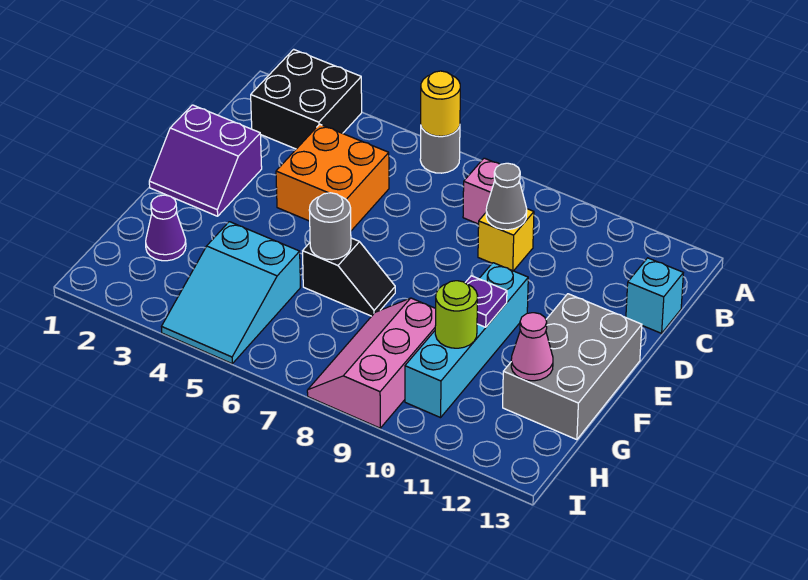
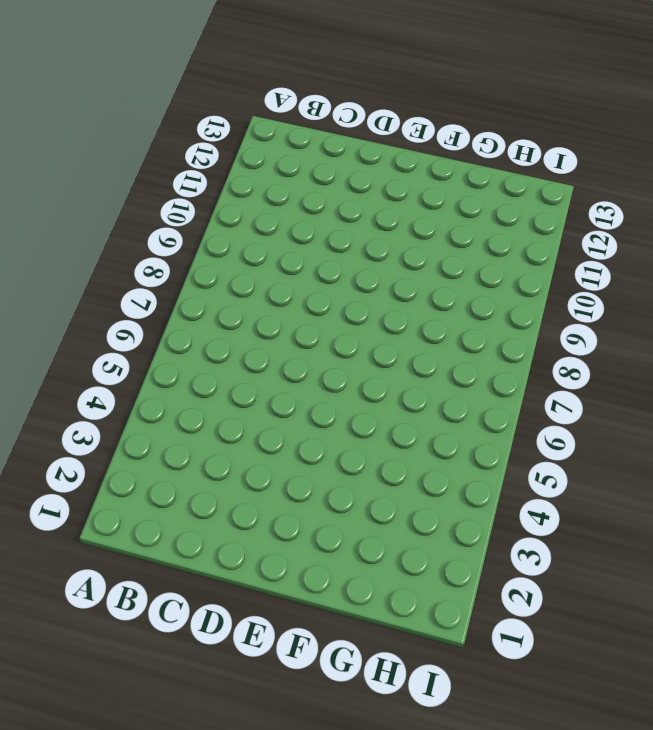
none -> black brick A2:B3 level 1
none -> grey round brick A6 level 1
none -> pink brick B8 level 1

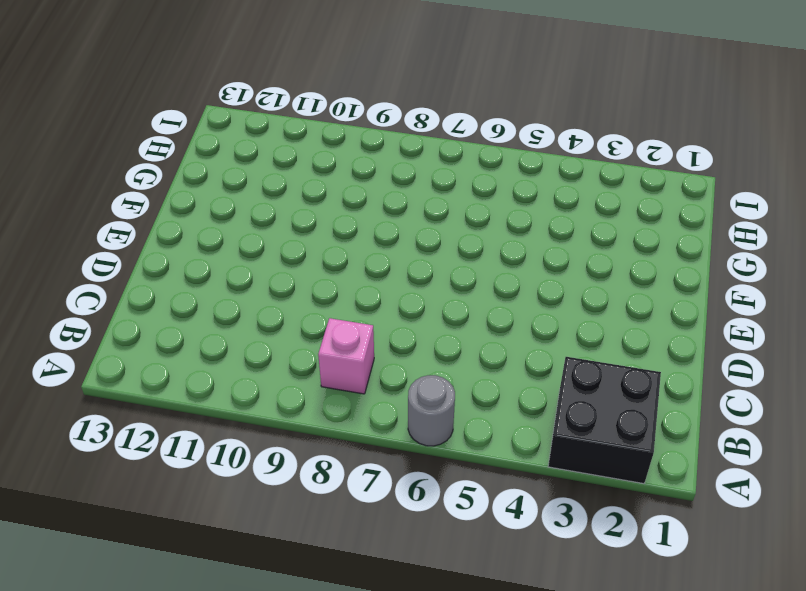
none -> orange brick C4:D5 level 1
none -> yellow brick C9 level 1
none -> cyan brick C13 level 1

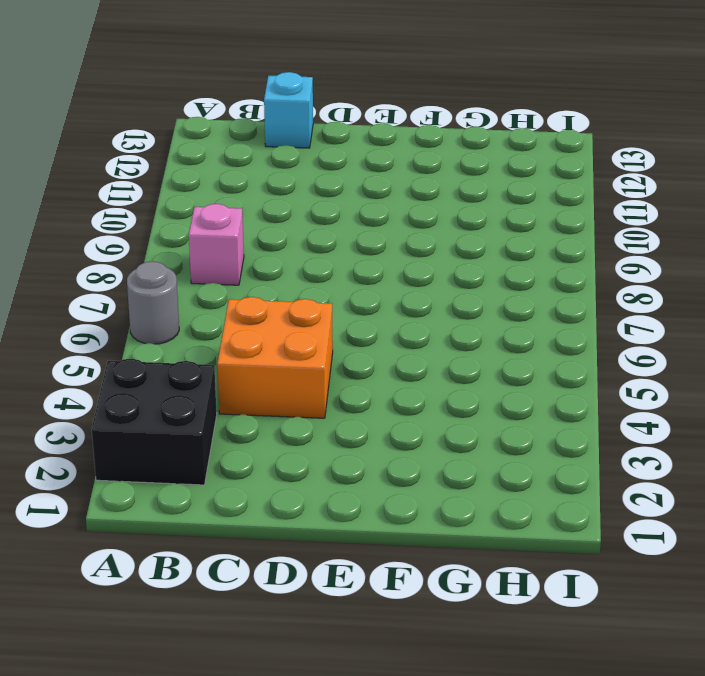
none -> yellow brick C9 level 1
none -> purple slope D1:E2 level 1 top D
none -> cyan brick E10:H10 level 1

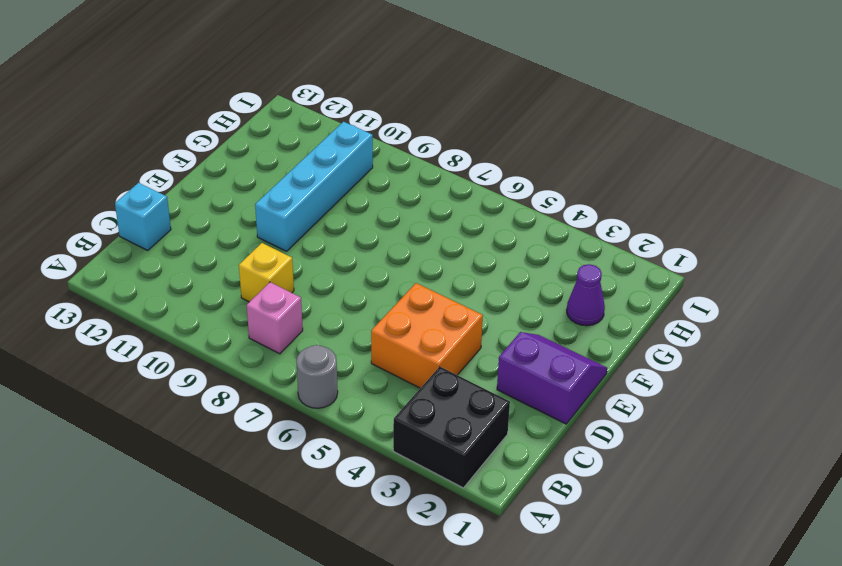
none -> grey brick E12:G13 level 1
none -> black slope F6:F7 level 1 top 6
none -> cyan slope G4:I5 level 1 top G

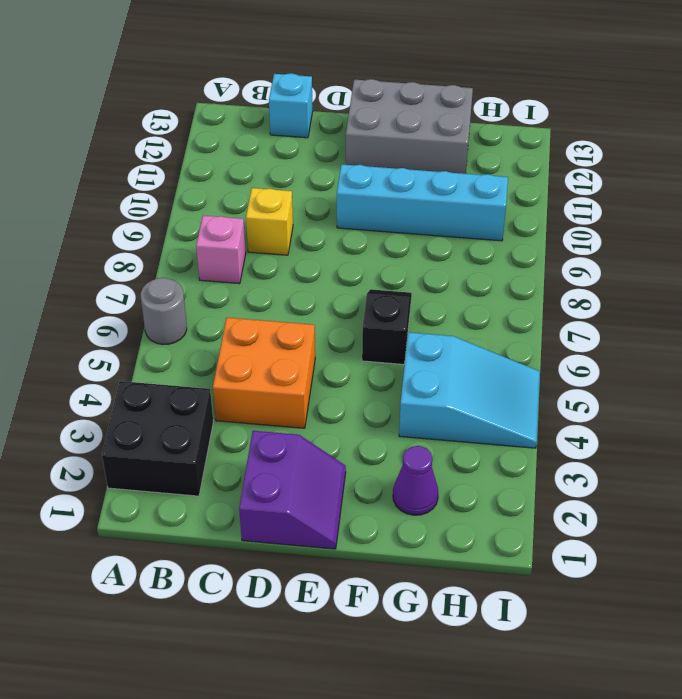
none -> pink slope G8:I9 level 1 top 9
none -> yellow round brick A6 level 2
none -> grey cone C9 level 2

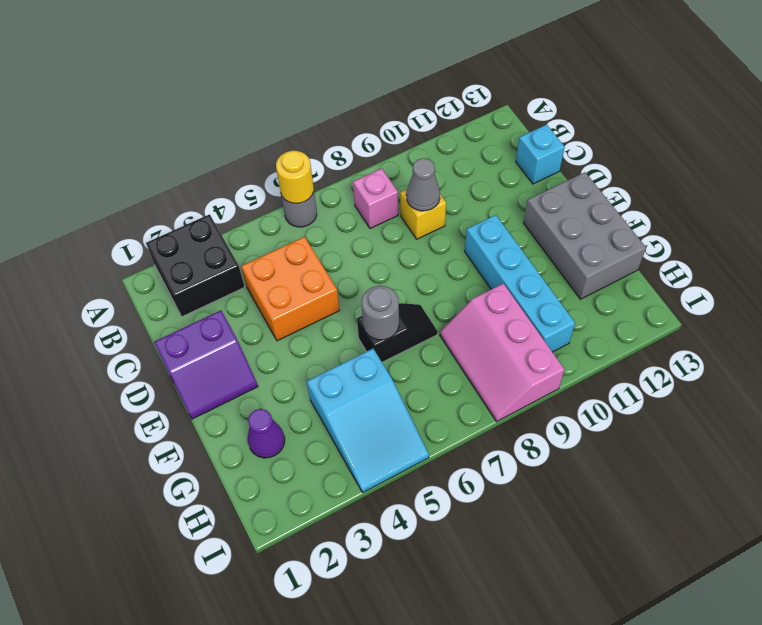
none -> purple plate F10 level 2
none -> lime round brick G10 level 2
none -> pink cone G12 level 2

